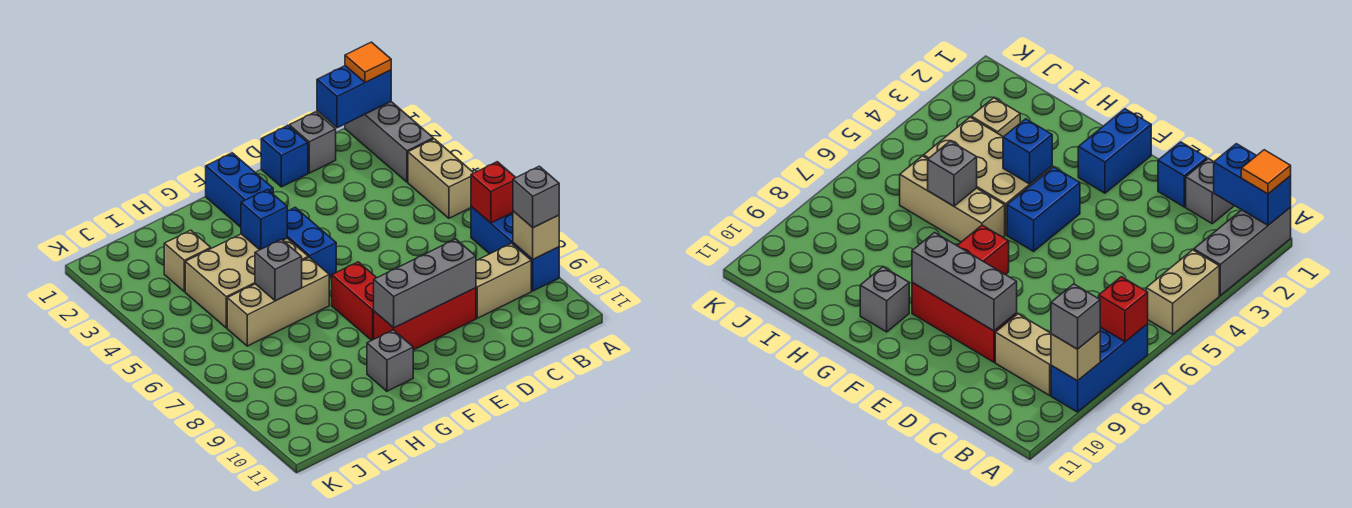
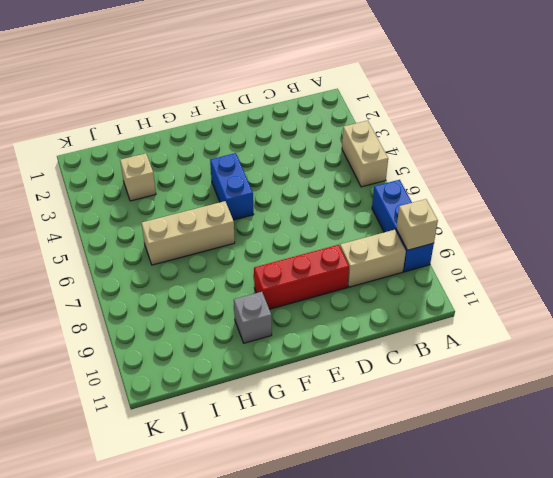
none -> grey brick A1:A3 level 1
none -> grey brick C1 level 1
none -> blue brick D1 level 1

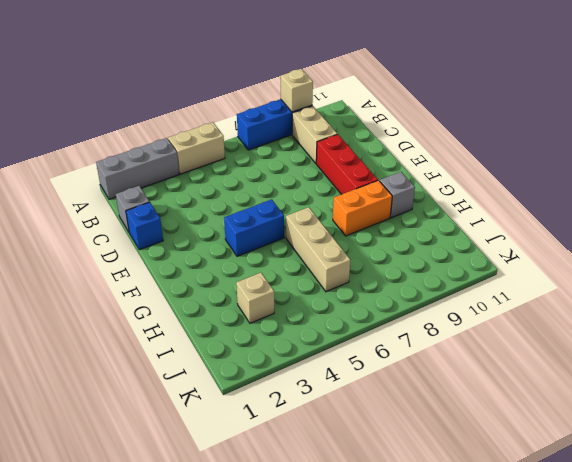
orange brick G8:G9 level 1 -> none
none -> blue brick F1:F2 level 1
none -> red brick F7:F8 level 1
none -> tan brick G4:I5 level 1

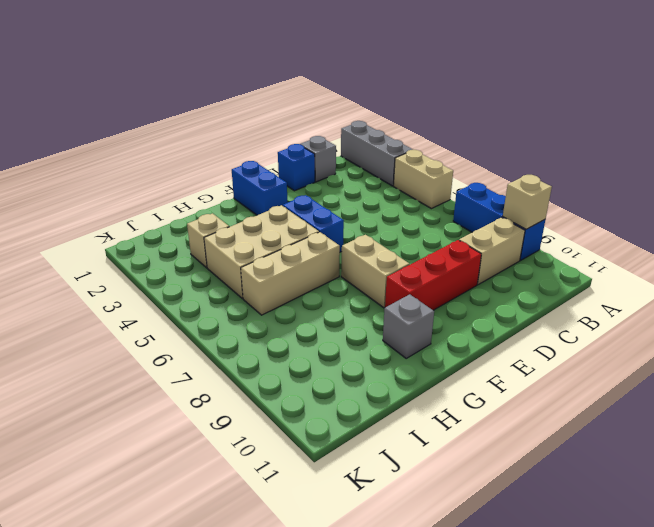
tan brick F7:F8 level 1 -> red brick F7:F8 level 1
none -> blue brick A1:B1 level 2
none -> red brick A7 level 2
none -> grey brick D9:F9 level 2

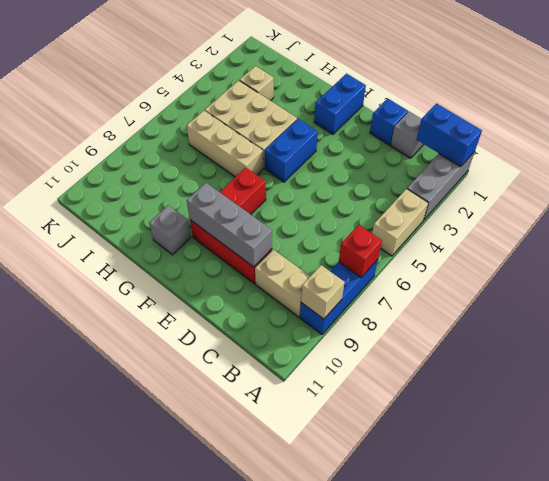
none -> blue brick G4 level 2
none -> grey brick H6 level 2
none -> orange tile A1 level 3

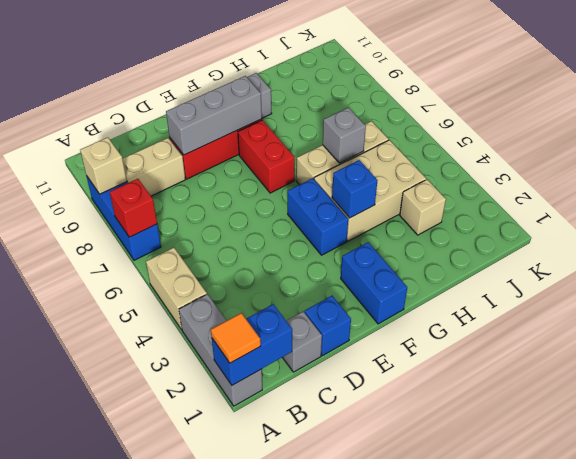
none -> grey brick A9 level 3

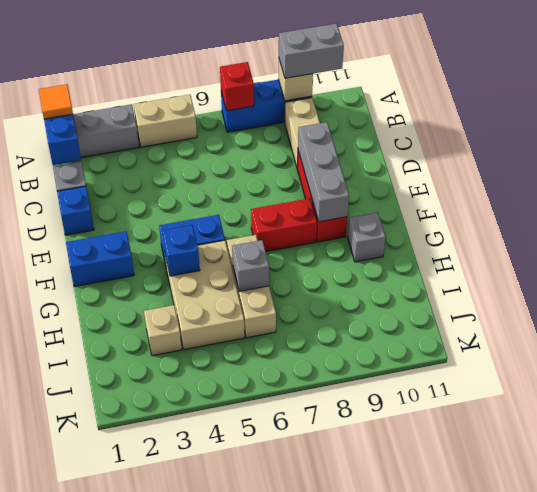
grey brick A9:A10 level 3 -> grey brick A9 level 3

